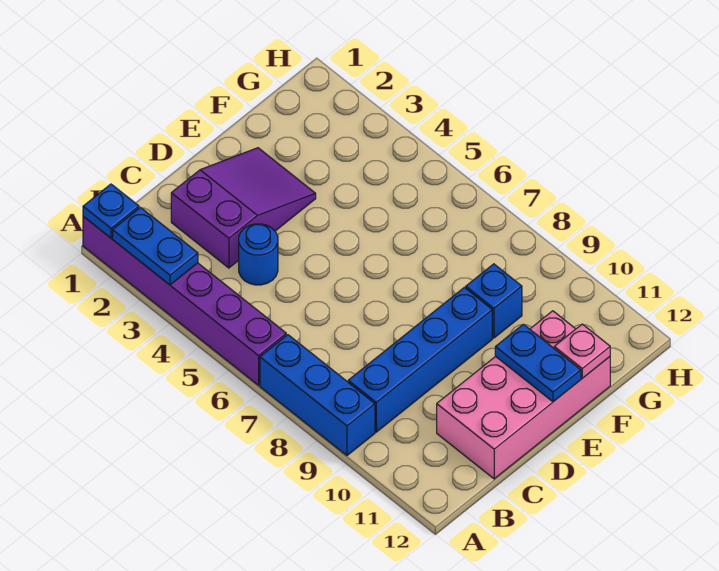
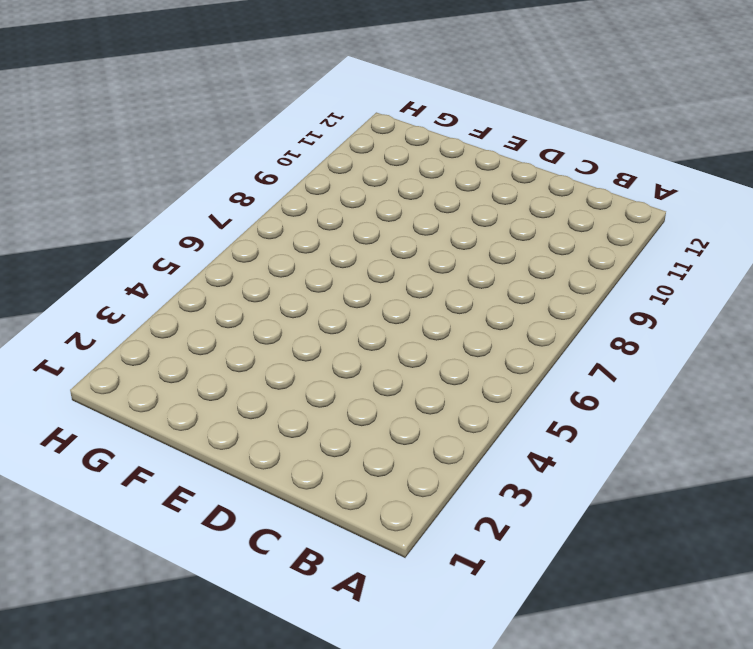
none -> purple brick A1:A6 level 1
none -> blue brick A7:A9 level 1

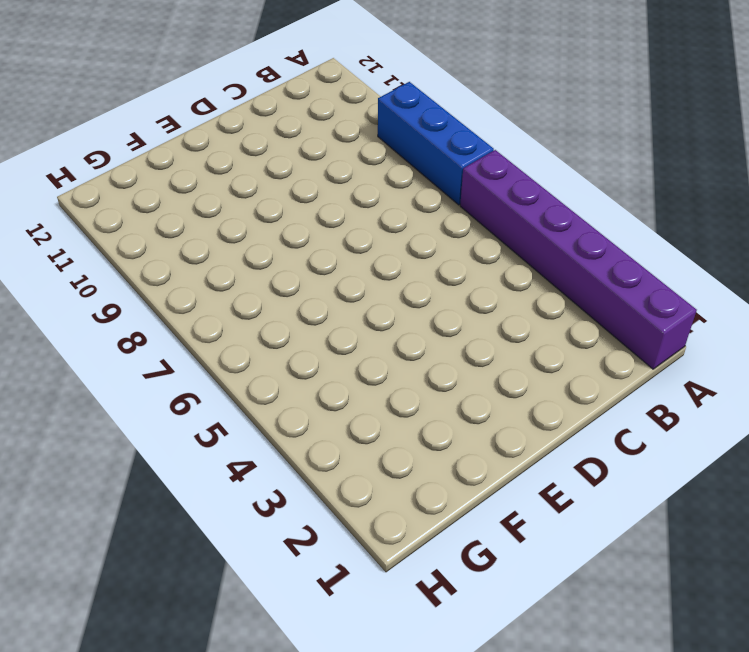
none -> blue brick B9:E9 level 1
none -> purple slope C2:E3 level 1 top C

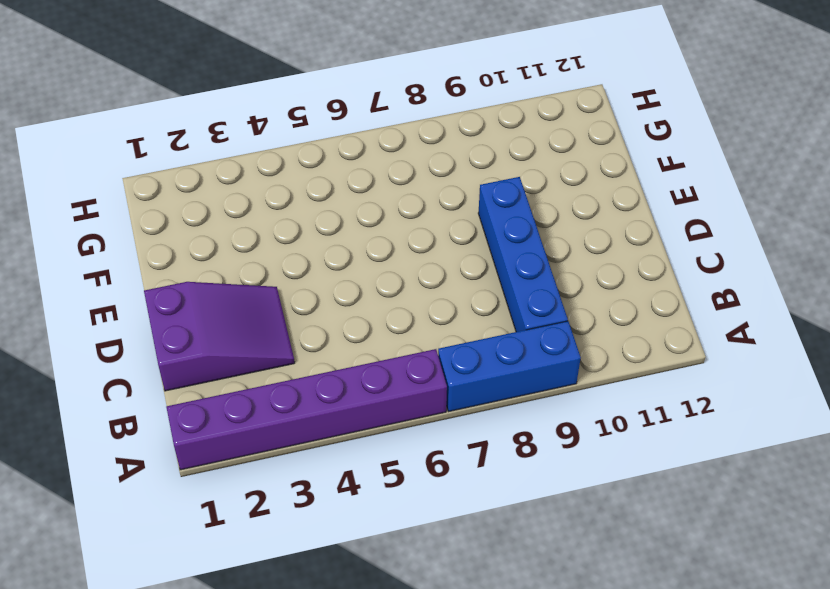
purple slope C1:D3 level 1 top 1 -> purple slope C2:E3 level 1 top C
none -> blue round brick C4 level 1
none -> pink brick C11:F12 level 1

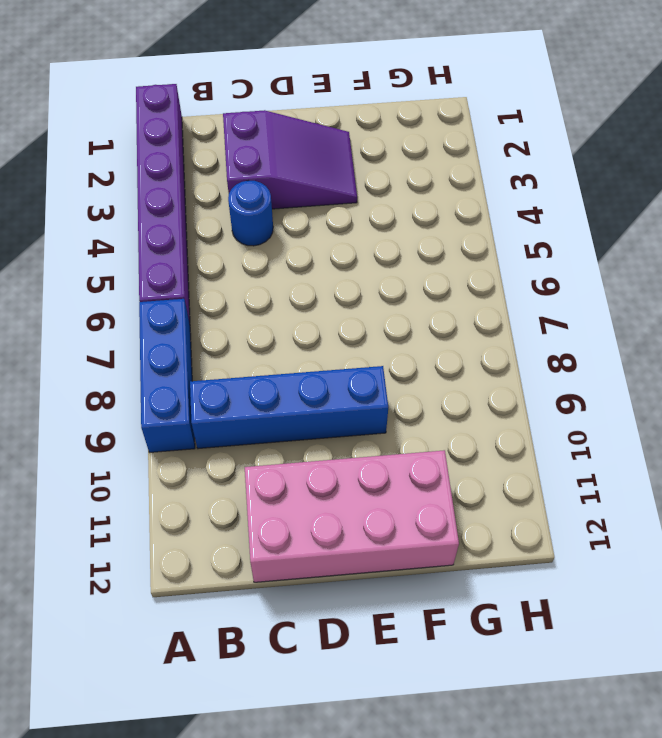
none -> blue brick F9 level 1
none -> blue plate A1 level 2

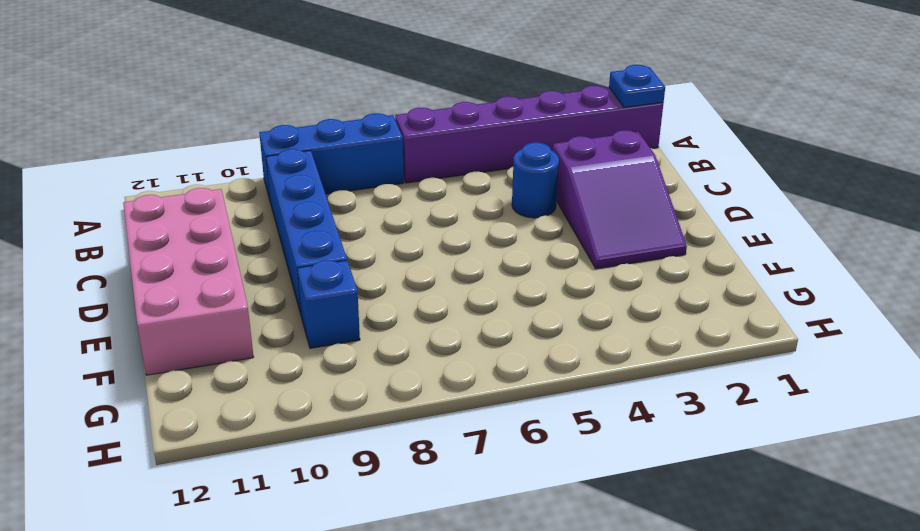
none -> blue plate A2:A3 level 2
none -> blue plate E11:E12 level 2

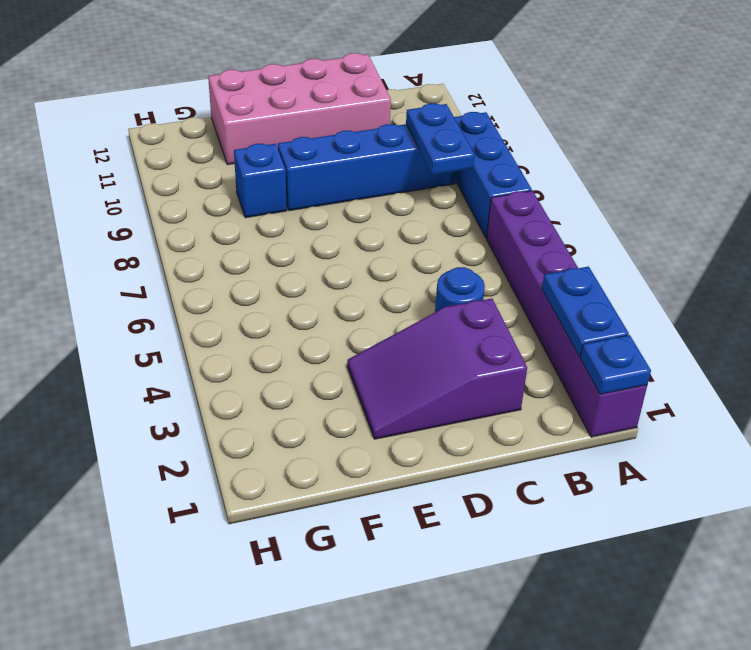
blue plate B8:B9 level 2 -> blue plate E11:E12 level 2
none -> pink plate F12 level 2

